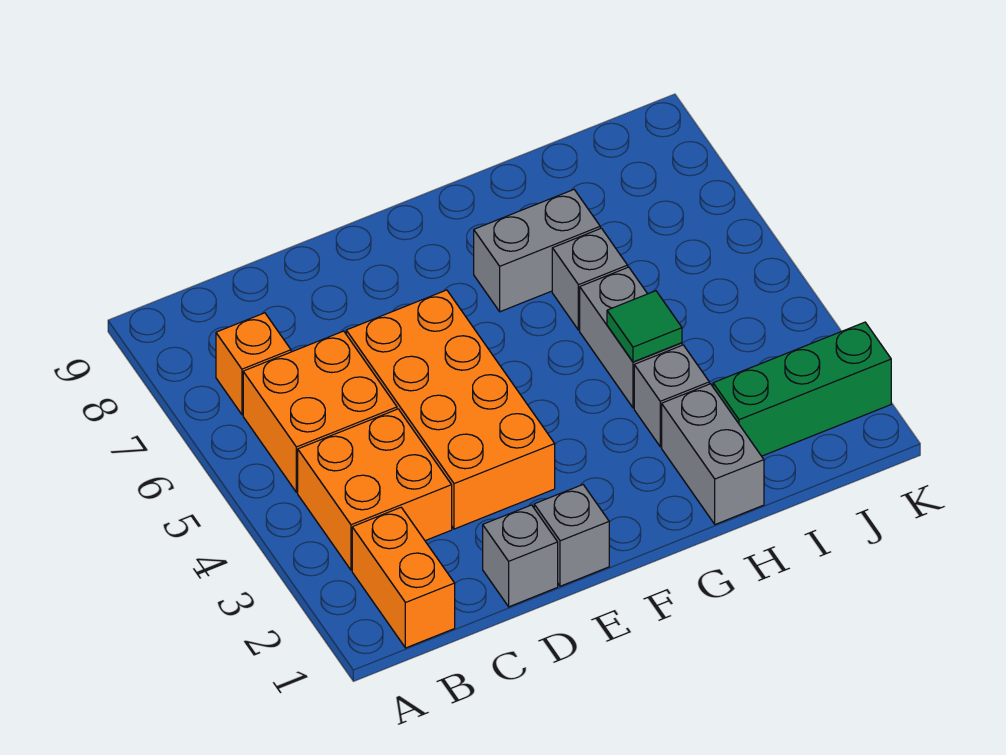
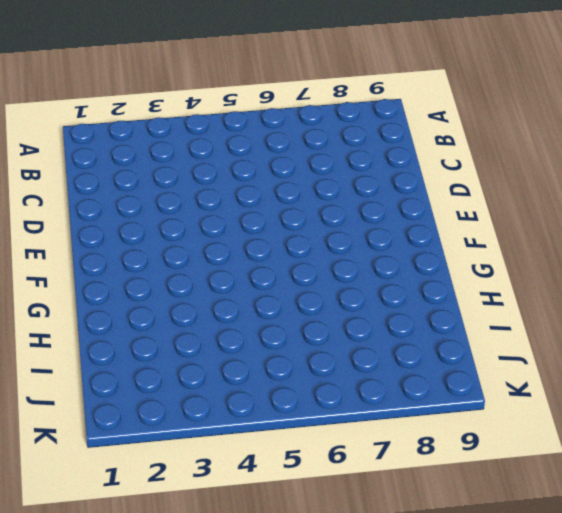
none -> orange brick B1:B2 level 1
none -> orange brick B3:C4 level 1
none -> orange brick B5:C6 level 1

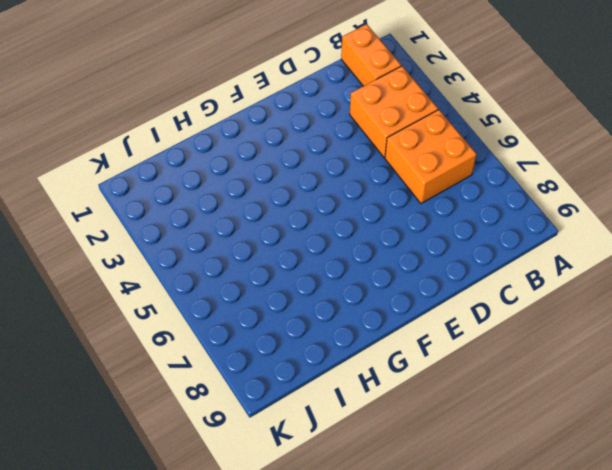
none -> orange brick B7 level 1
none -> grey brick D1 level 1
none -> orange brick D3:E6 level 1

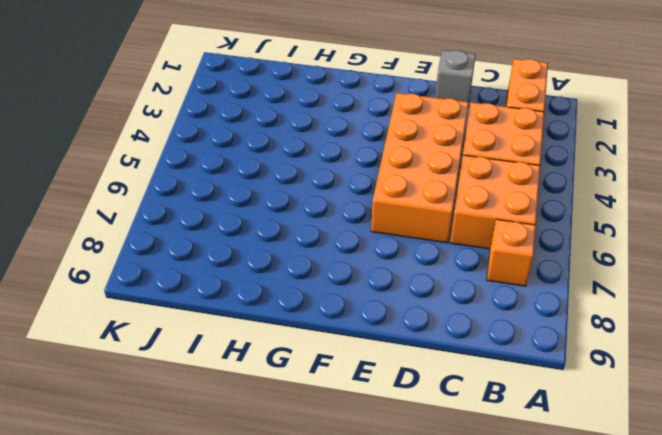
none -> grey brick E1 level 1
none -> grey brick G7:H7 level 1
none -> grey brick H1:H2 level 1

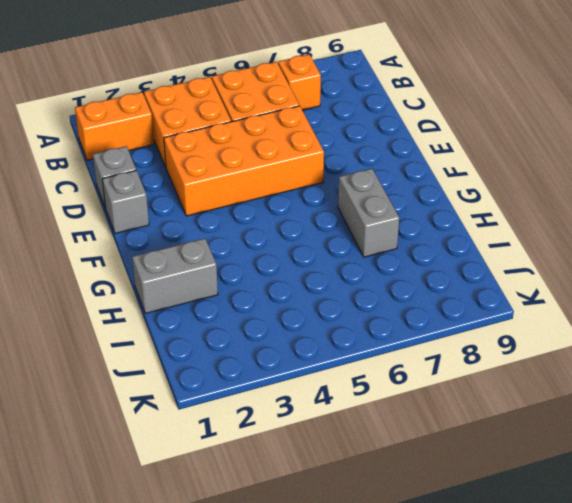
none -> grey brick H3 level 1
none -> grey brick H4:H5 level 1
none -> grey brick H6 level 1

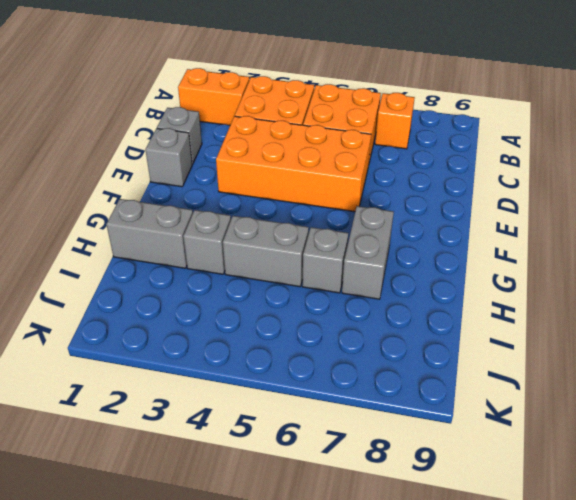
none -> green brick I2:K2 level 1
none -> green tile H4 level 2

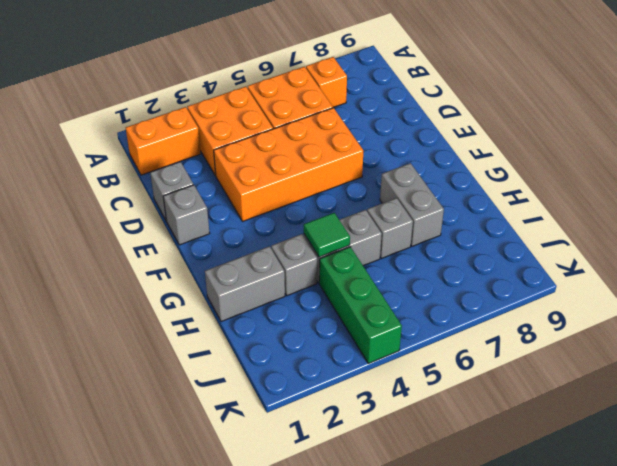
green brick I4:K4 level 1 -> green brick I2:K2 level 1

